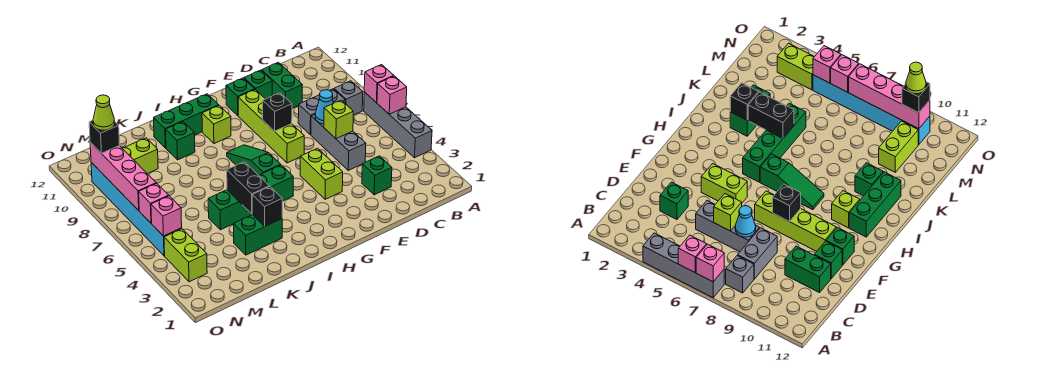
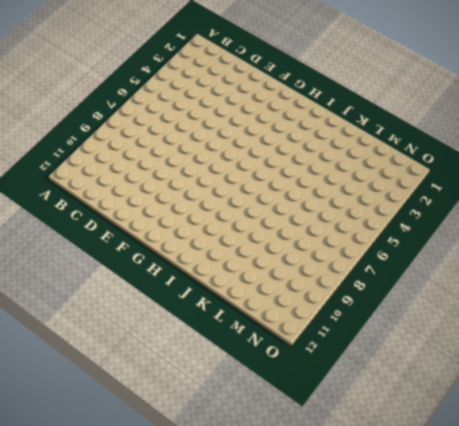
none -> grey brick A4:A7 level 1
none -> grey brick B8 level 1
none -> grey brick C8:D8 level 1
none -> green brick D3 level 1

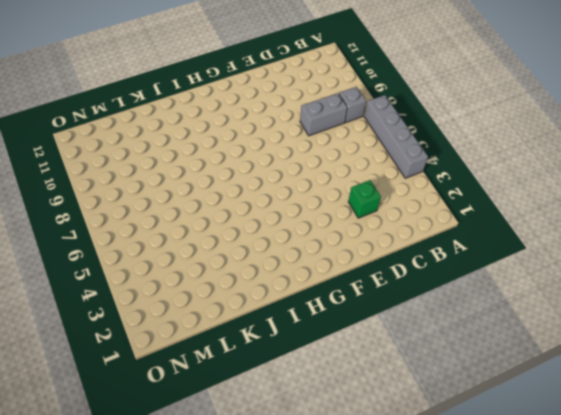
none -> grey brick D5:D7 level 1
none -> green brick D10:D11 level 1
none -> green brick E11 level 1
none -> lime brick F4:F5 level 1

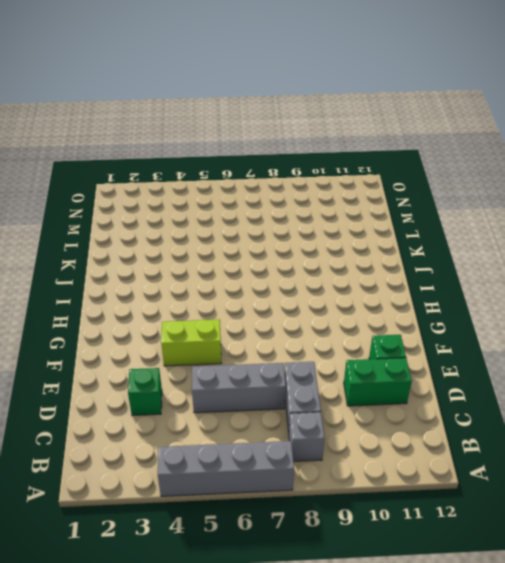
none -> lime brick F7:F10 level 1
none -> green brick F11 level 1
none -> green brick H5:K5 level 1
none -> green slope H6:H8 level 1 top 6

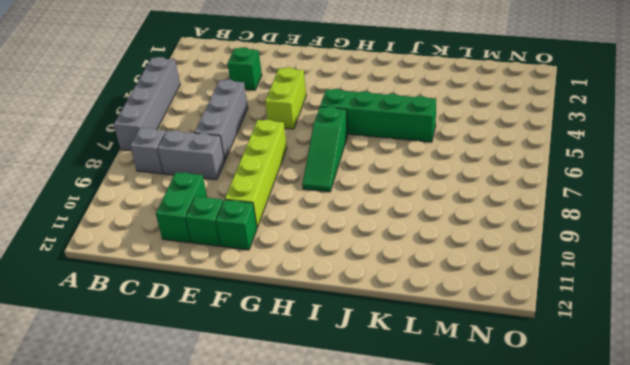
none -> lime brick H10 level 1
none -> green brick H11:J11 level 1
none -> green brick J3:K3 level 1
none -> green brick J10 level 1

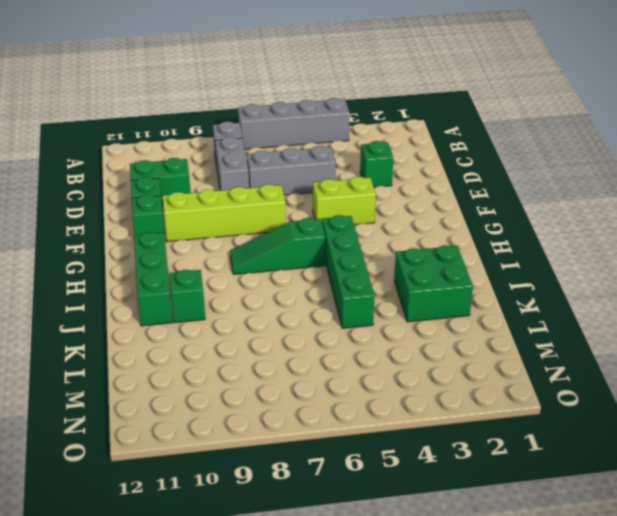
green brick J2:K3 level 1 -> green brick J3:K3 level 1
none -> lime brick H10 level 1
none -> lime brick L10:M10 level 1
none -> lime brick N3:N4 level 1
none -> cyan brick N5:N10 level 1

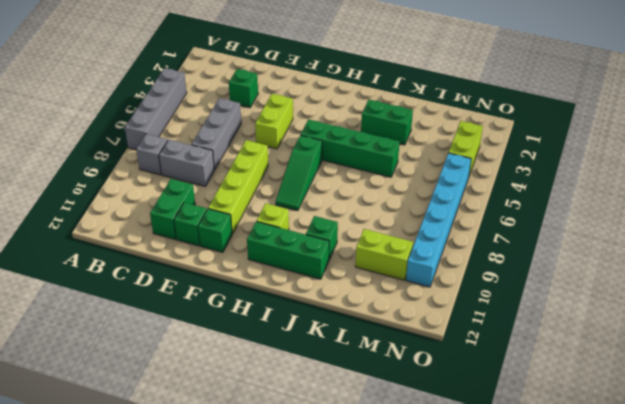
none -> pink brick A6 level 2
none -> pink brick A7 level 2
none -> lime brick D6 level 2
none -> cyan cone D7 level 2

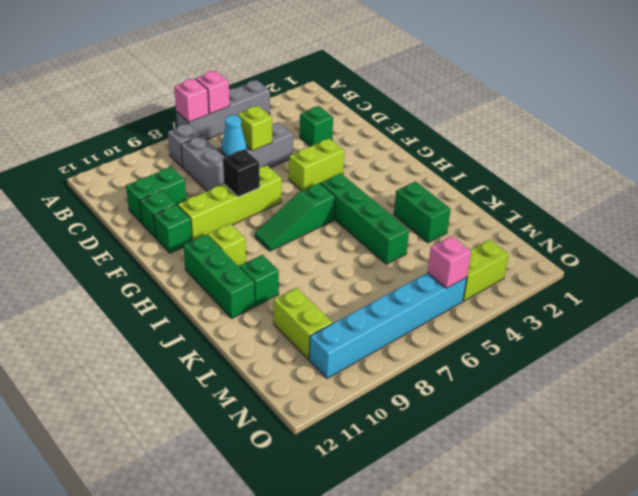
none -> black brick J3 level 2
none -> black brick J4:J5 level 2
none -> pink brick N6 level 2
none -> pink brick N7:N10 level 2

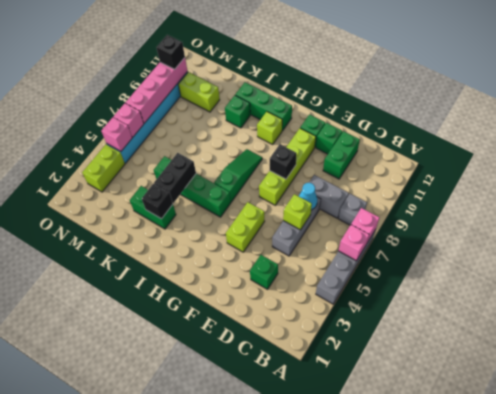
none -> lime cone N10 level 4

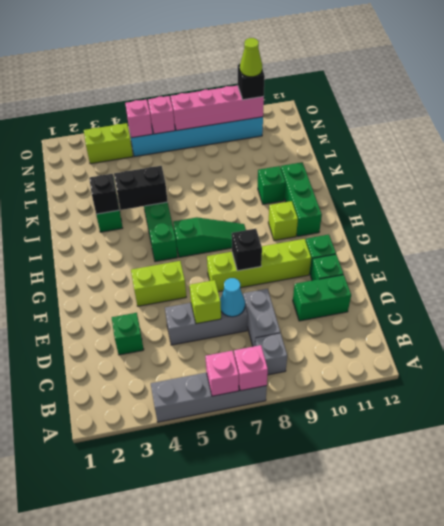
none -> lime brick L10:M10 level 1

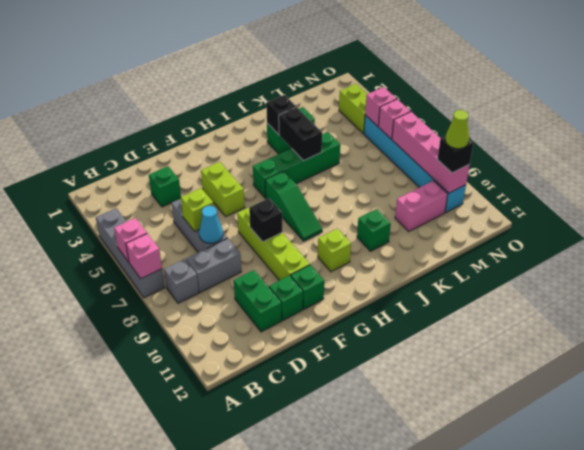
pink brick L10:M10 level 1 -> lime brick L10:M10 level 1
none -> green brick H11:J11 level 1

